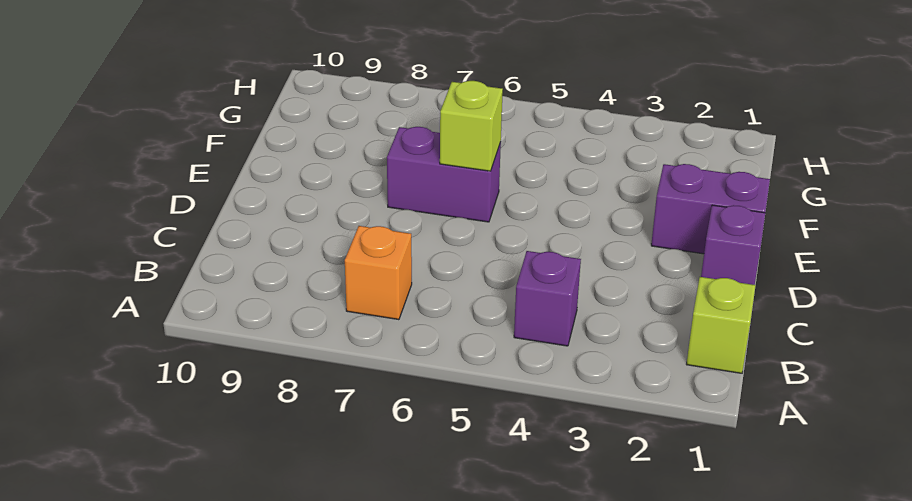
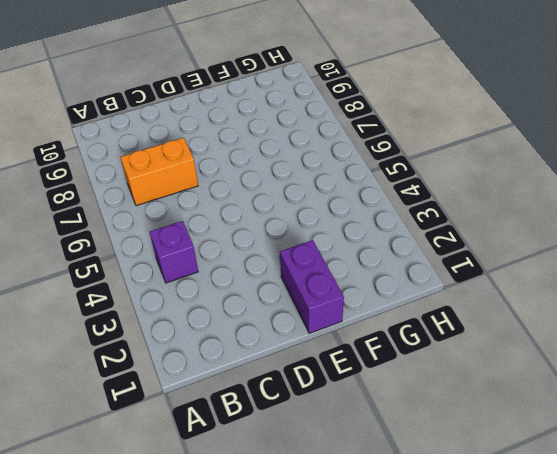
orange brick B7:C7 level 1 -> orange brick B7 level 1
none -> lime brick B1 level 1
none -> purple brick D1 level 1

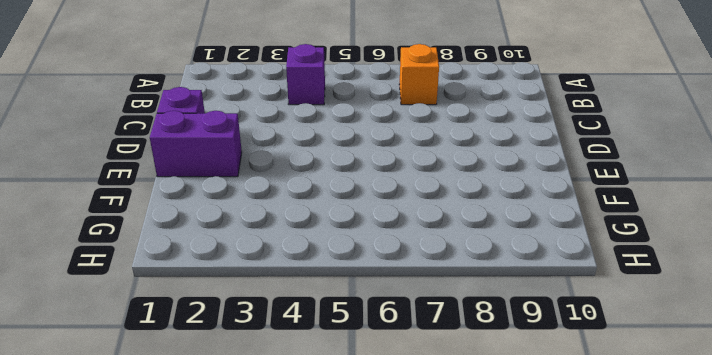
none -> lime brick B1 level 1
none -> purple brick E6:E7 level 1

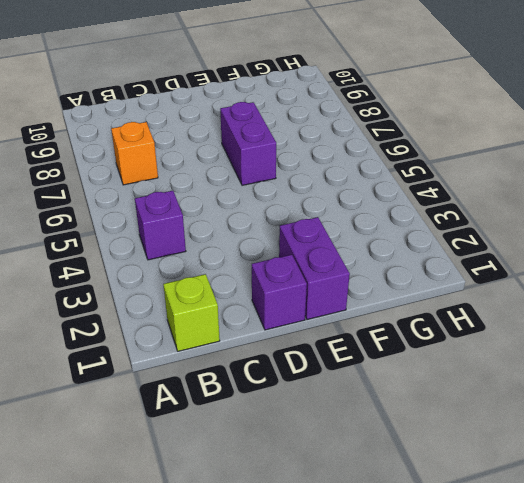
none -> lime brick E6 level 2

